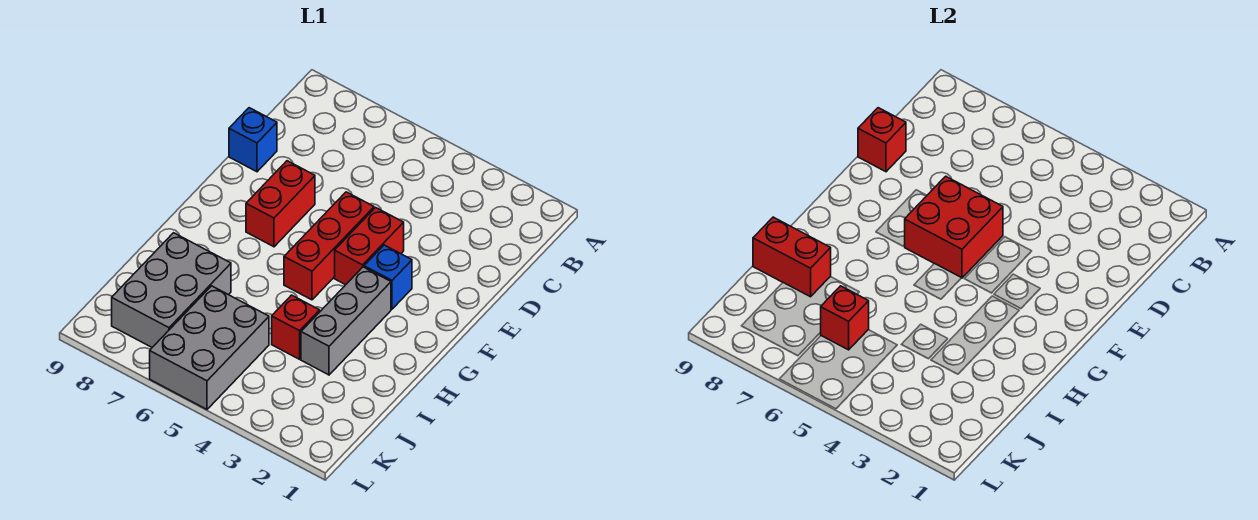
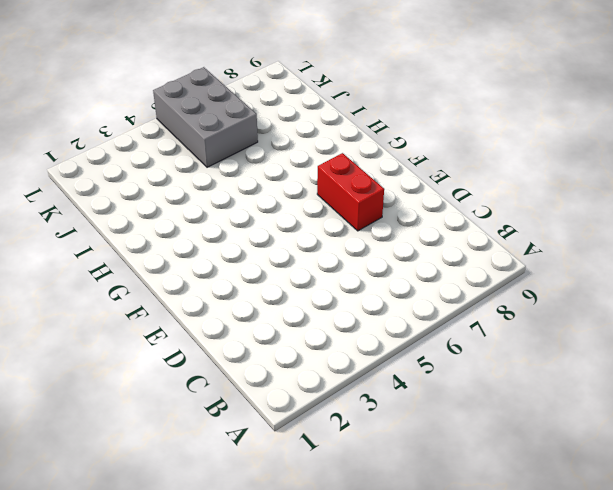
none -> blue brick D9 level 1
none -> red brick E4:F4 level 1
none -> red brick E5:G5 level 1

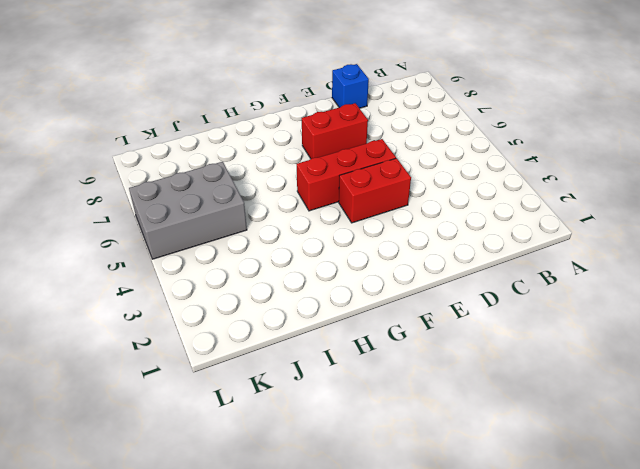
none -> blue brick F3 level 1
none -> grey brick G3:I3 level 1
none -> red brick I4 level 1

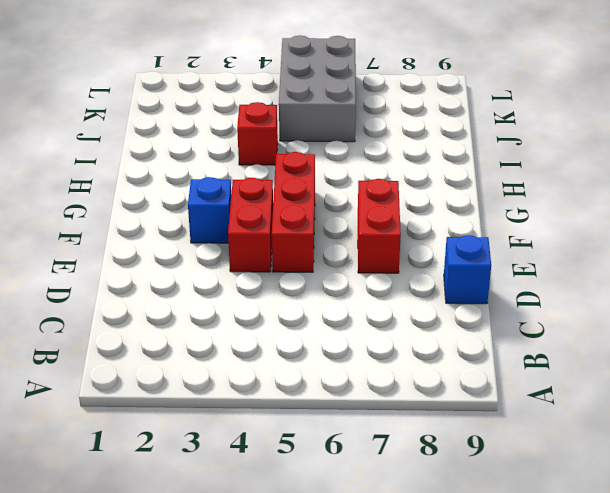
none -> grey brick G3:I3 level 1
none -> grey brick I7:K8 level 1
none -> red brick D9 level 2

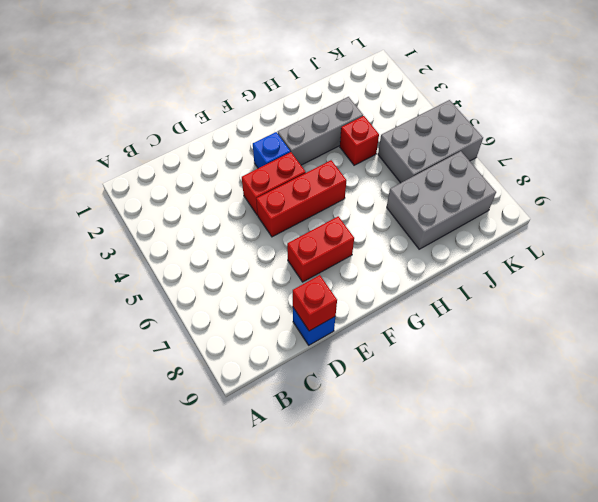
none -> red brick E5:F6 level 2
none -> red brick I8:I9 level 2
none -> red brick J6 level 2

